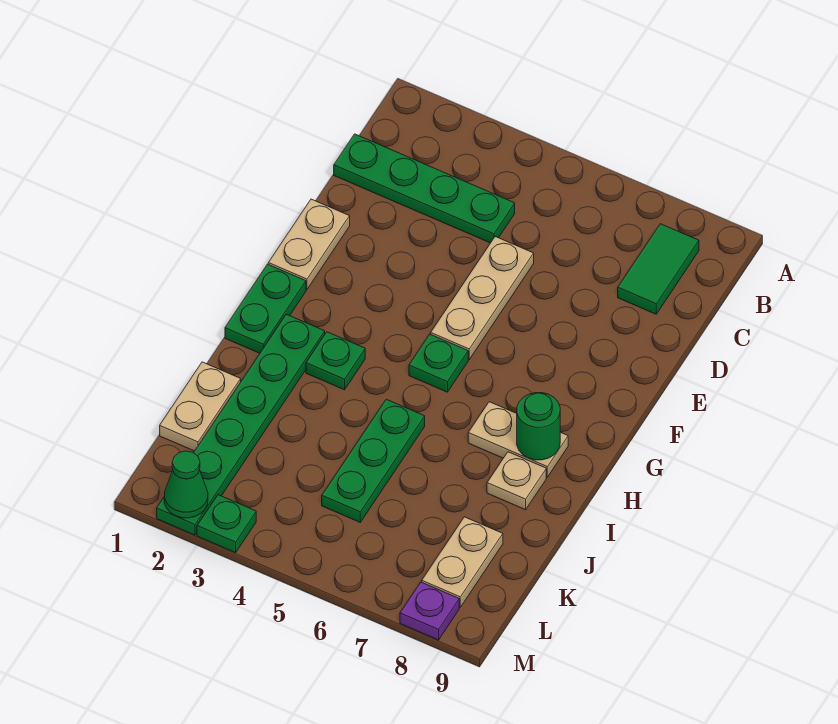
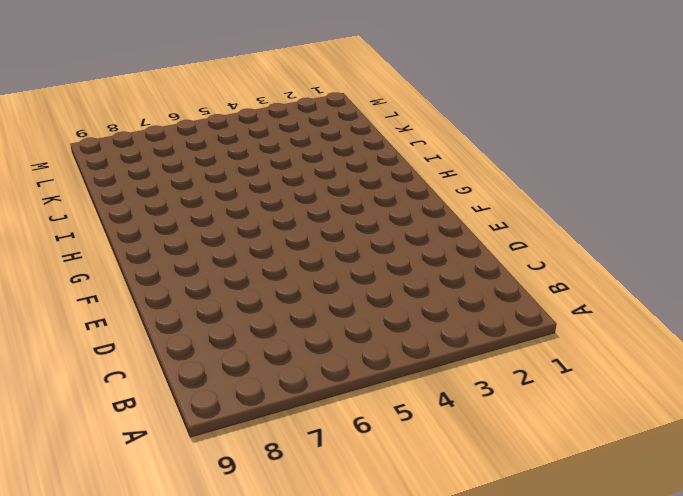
none -> green tile B8:C8 level 1
none -> green plate C1:C4 level 1
none -> tan plate D5:F5 level 1

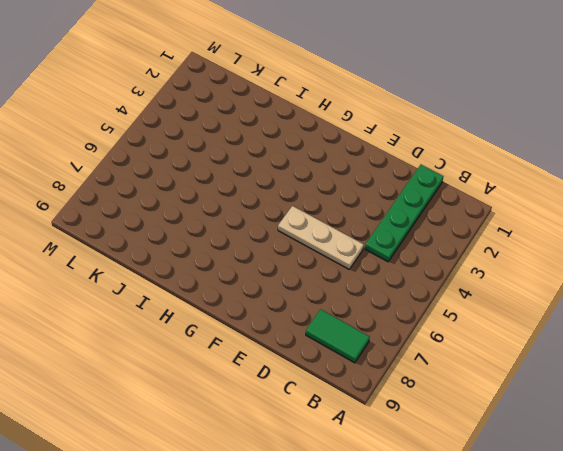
none -> tan plate E1:F1 level 1
none -> green plate G1:H1 level 1
none -> green plate G5 level 1

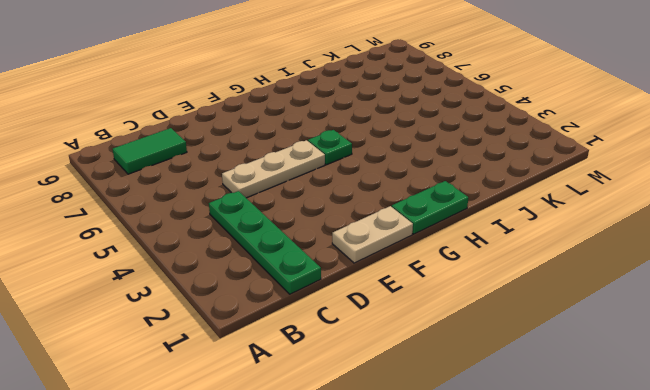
none -> green plate H2:M2 level 1
none -> green plate H3 level 1
none -> tan plate H7:H8 level 1

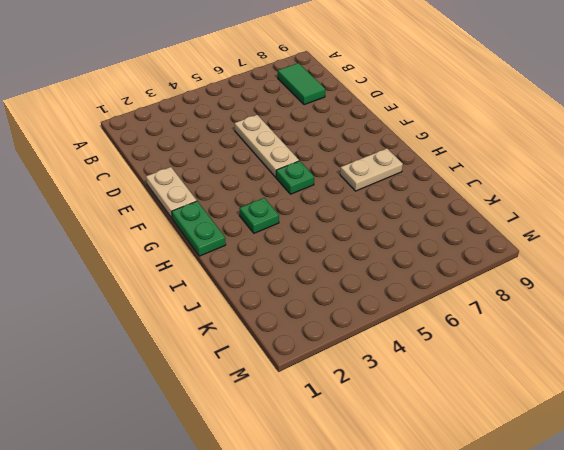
none -> green plate C1:C4 level 1
none -> green plate H2:M2 level 1
none -> green plate I5:K5 level 1

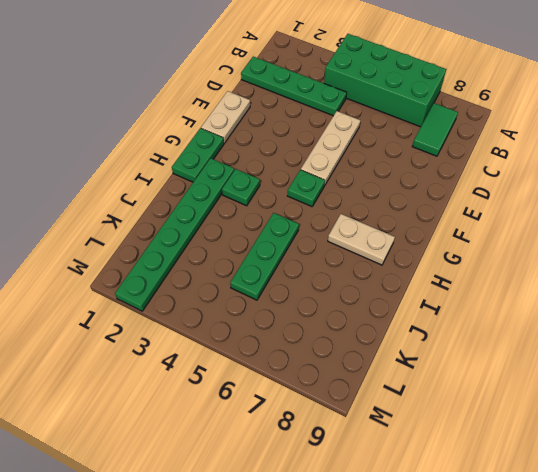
green brick A4:B7 level 1 -> none
none -> tan plate I8 level 1
none -> tan plate J1:K1 level 1
none -> tan plate K8:L8 level 1

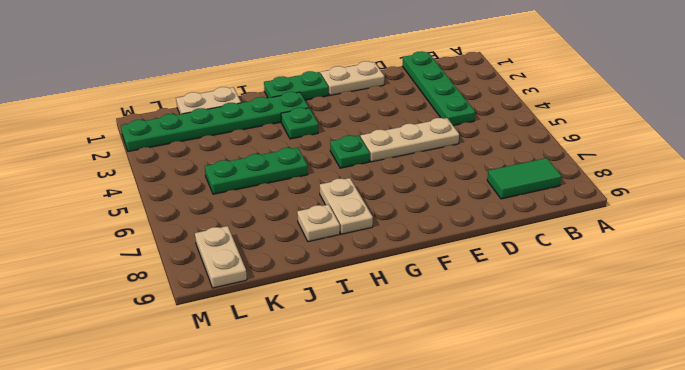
tan plate L8:L9 level 1 -> tan plate K8:L8 level 1
none -> green plate M3 level 1
none -> purple plate M8 level 1
none -> green round brick H8 level 2

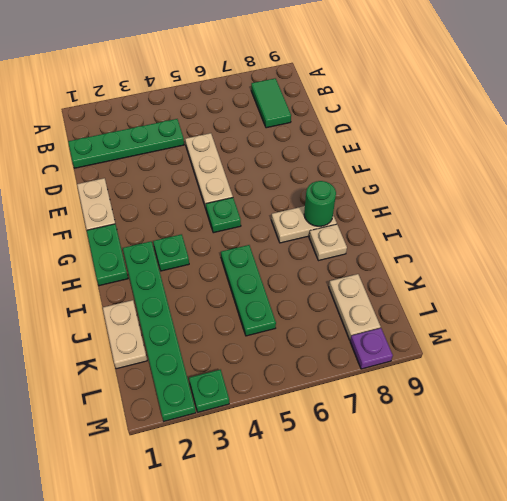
none -> green cone M2 level 2

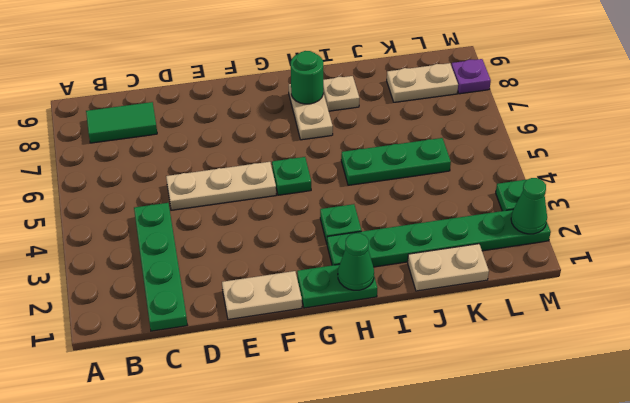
green cone H1 level 2 -> none

